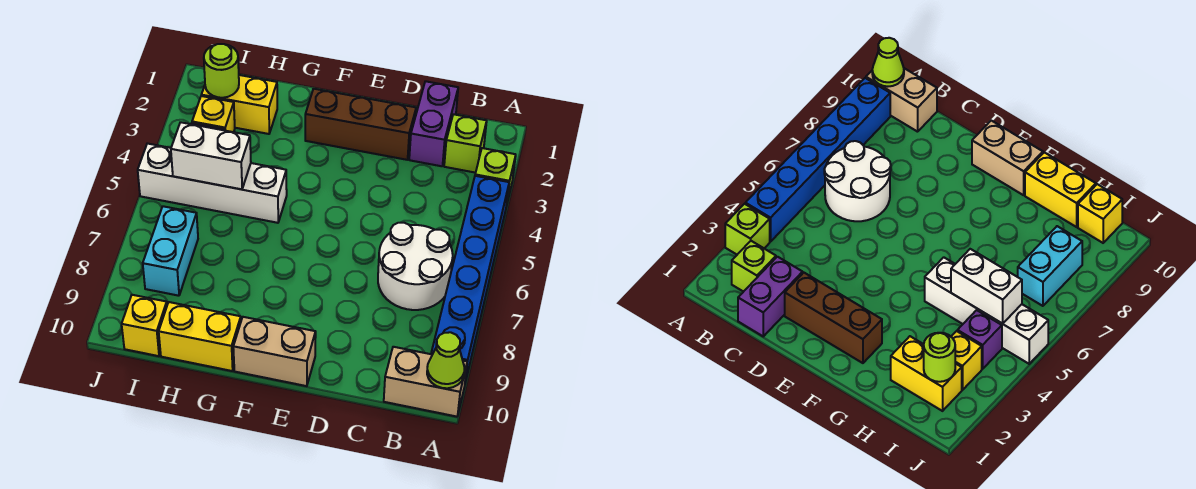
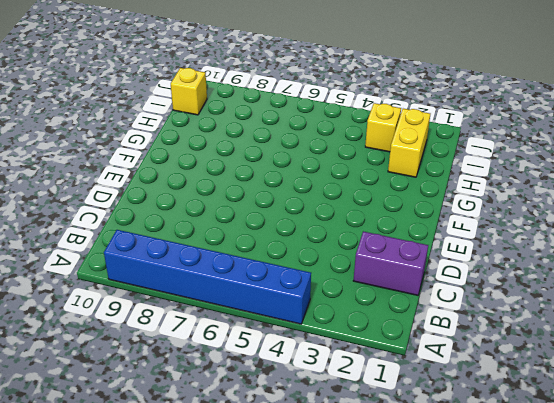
none -> lime brick A3 level 1
none -> tan brick A10:B10 level 1
none -> lime brick B2 level 1

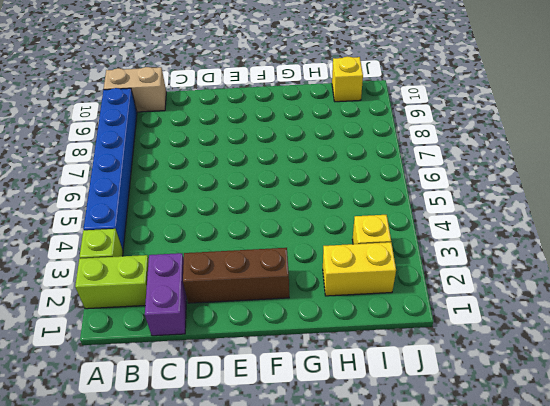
lime brick A2:B2 level 1 -> lime brick B2 level 1
none -> white round brick B6:C7 level 1
none -> tan brick E10:F10 level 1
none -> white brick G5:J5 level 1

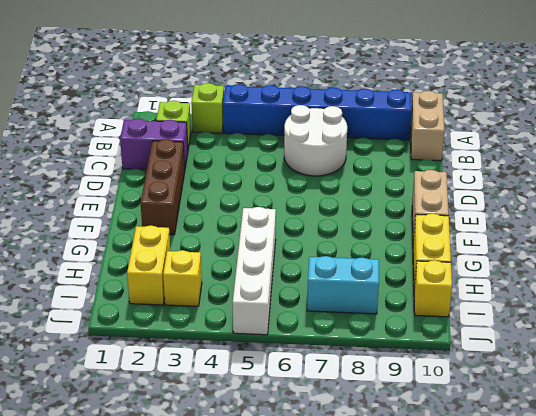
none -> purple brick I4 level 1
none -> lime cone A10 level 2
none -> white brick H5:I5 level 2

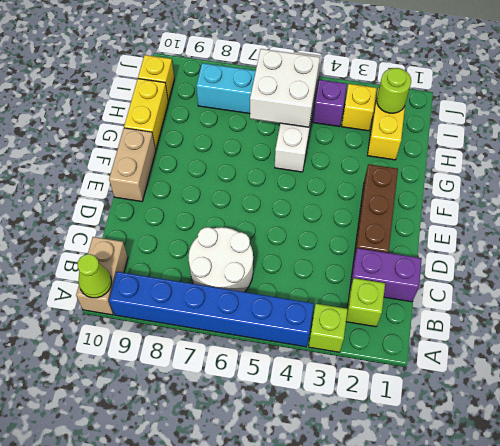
white brick H5:I6 level 2 -> white brick H5:I5 level 2

